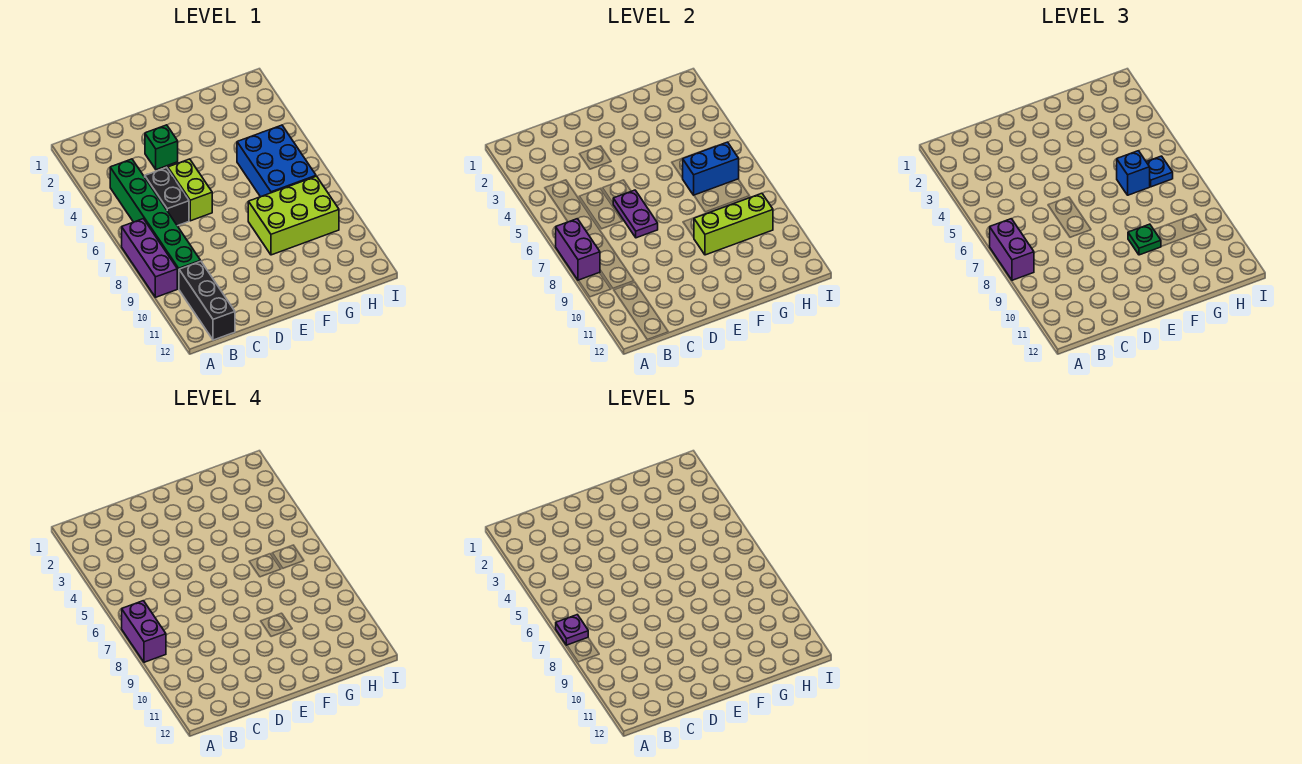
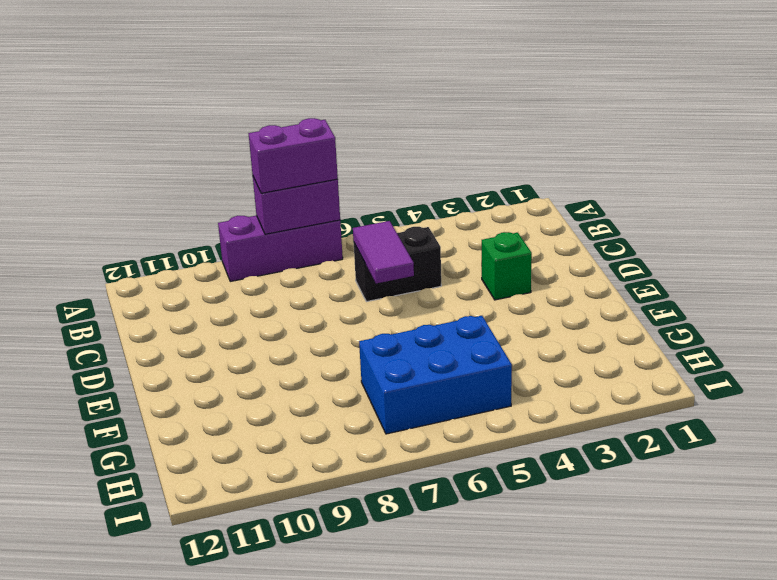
purple tile C6:D6 level 2 -> purple plate D6:D7 level 2
none -> green brick B4:B9 level 1
none -> black brick B10:B12 level 1
none -> lime brick D5:D6 level 1

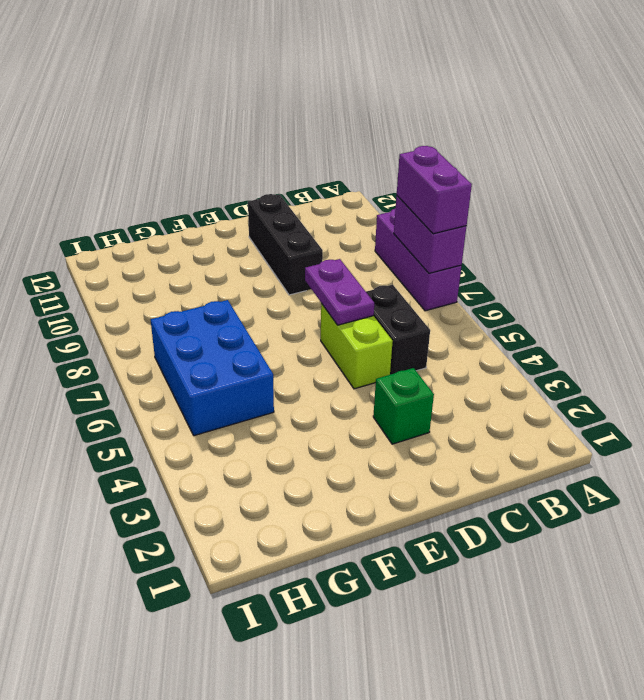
black brick D9:D11 level 1 -> black brick B10:B12 level 1
none -> green brick B4:B9 level 1
none -> lime brick F8:H9 level 1
none -> lime brick F9:H9 level 2

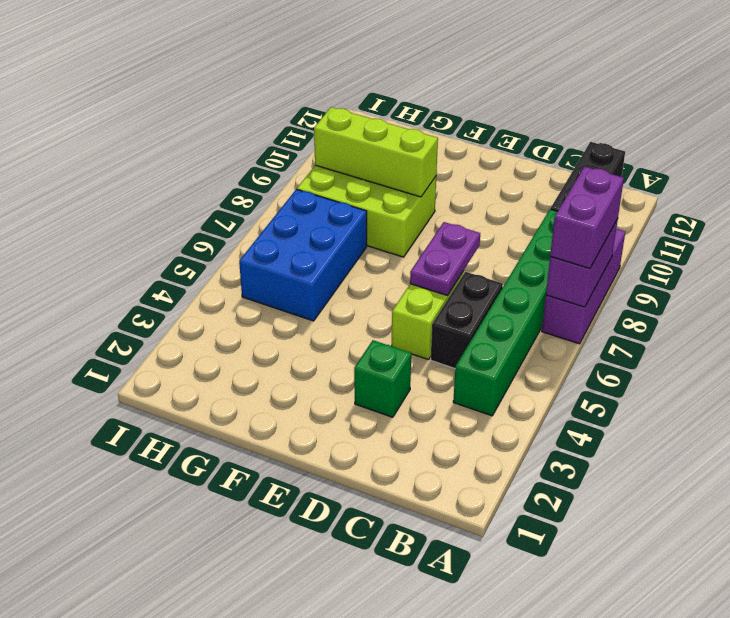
none -> blue brick G6:H6 level 2
none -> green plate F9 level 3
none -> blue brick G6 level 3

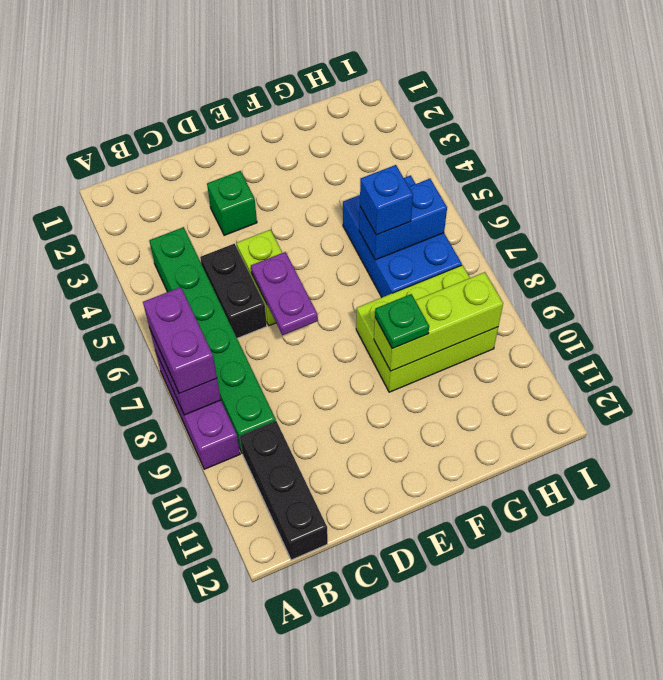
none -> blue plate H6 level 3
none -> purple brick A7:A8 level 4
none -> purple plate A7 level 5

